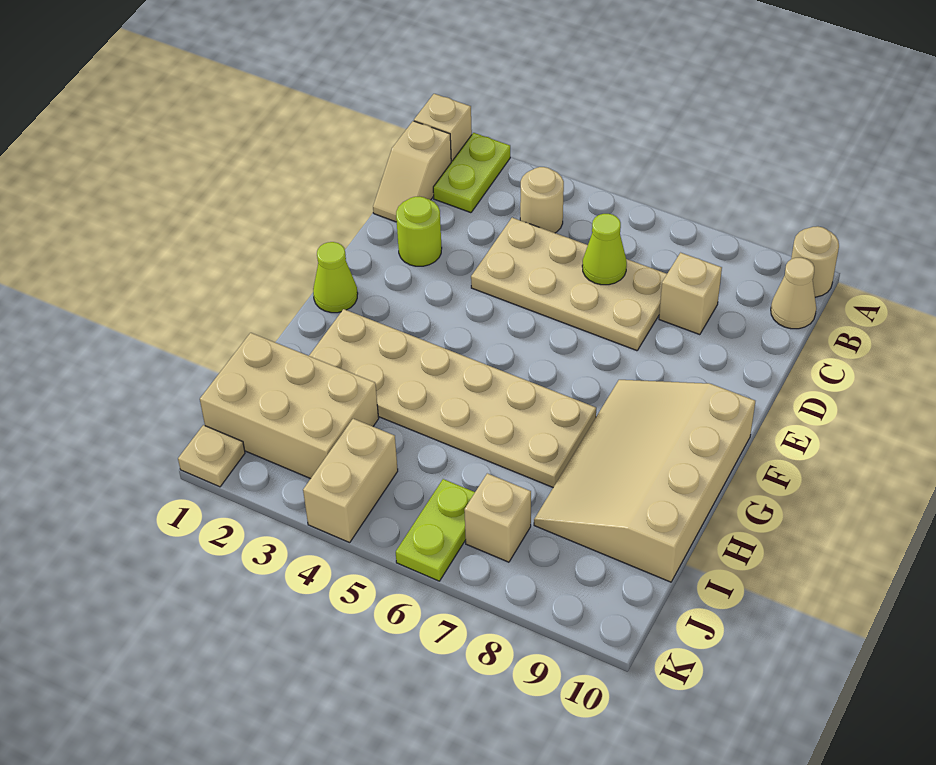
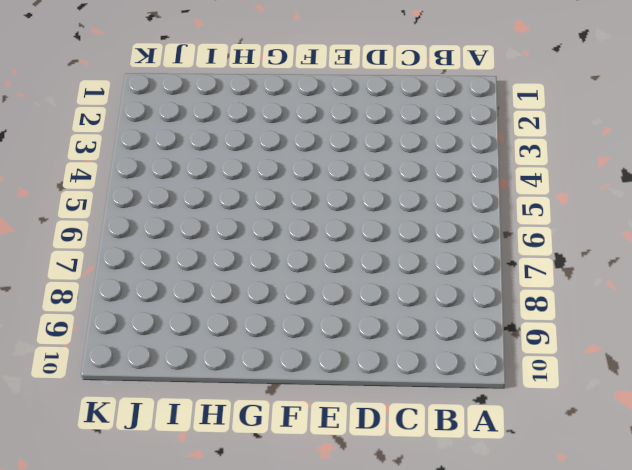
none -> tan brick A1 level 1
none -> lime plate A2:B2 level 1
none -> tan round brick A10 level 1

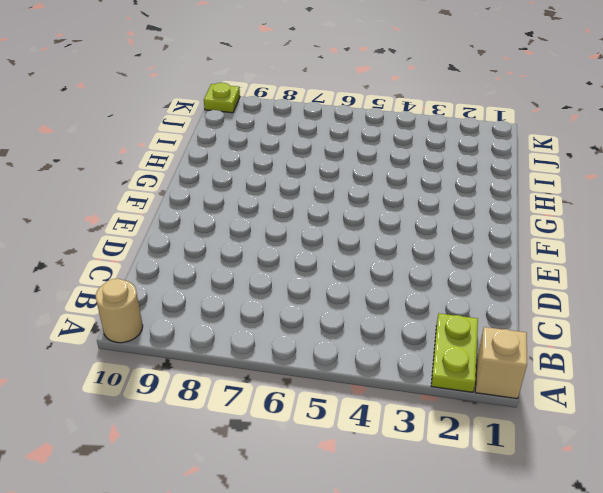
lime plate K10 level 1 -> none
none -> tan slope B1:C1 level 1 top B
none -> tan round brick B4 level 1
none -> tan cone B10 level 1

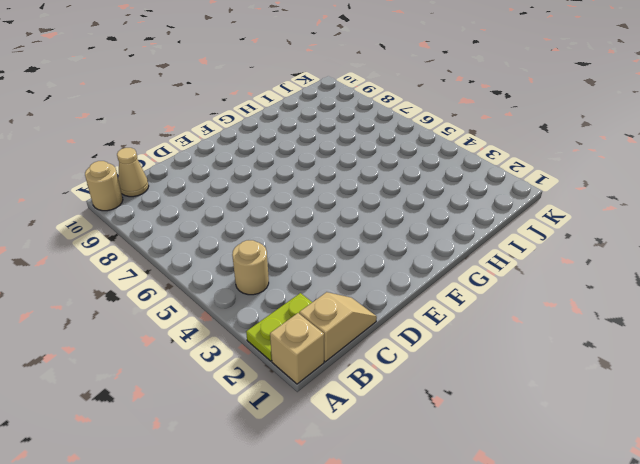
none -> tan plate C4:D7 level 1
none -> tan brick C8 level 1
none -> lime round brick D2 level 1

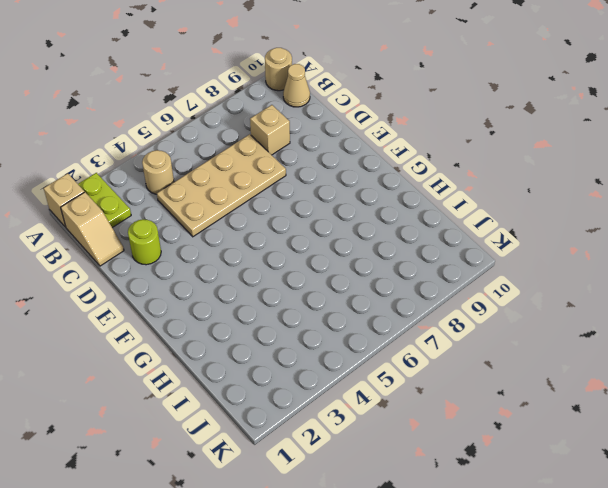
none -> lime cone F1 level 1
none -> tan slope F8:I10 level 1 top 10
none -> tan plate G2:H7 level 1

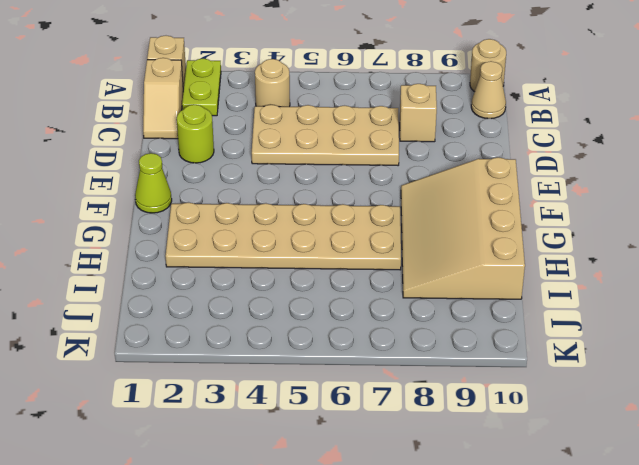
none -> tan brick I1:J3 level 1
none -> tan brick J4:K4 level 1
none -> lime plate J6:K6 level 1

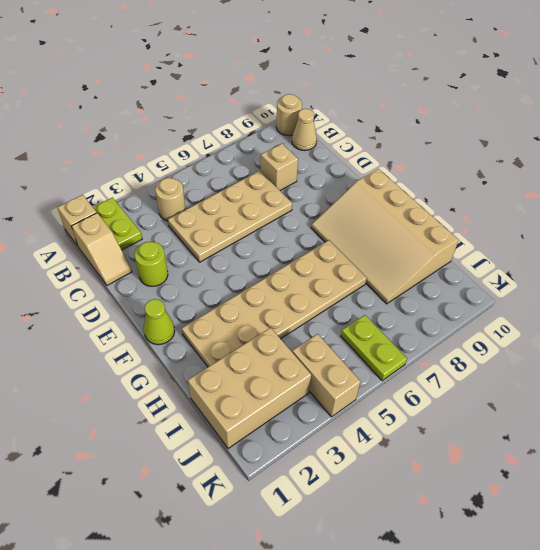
none -> tan brick J7 level 1
none -> tan plate K1 level 1
none -> lime cone C6 level 2

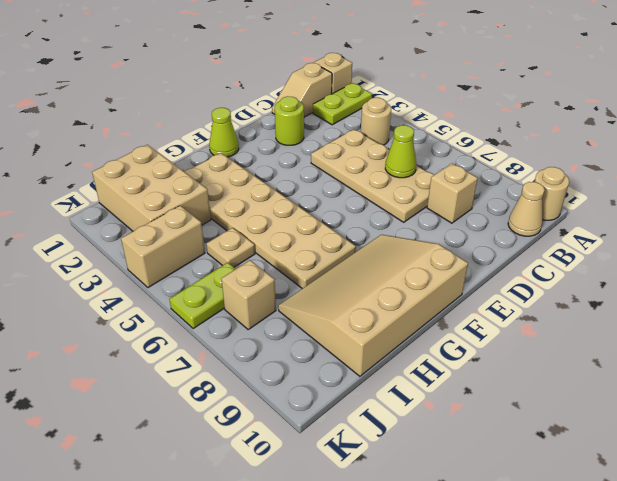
tan plate I5 level 1 -> tan plate K1 level 1

